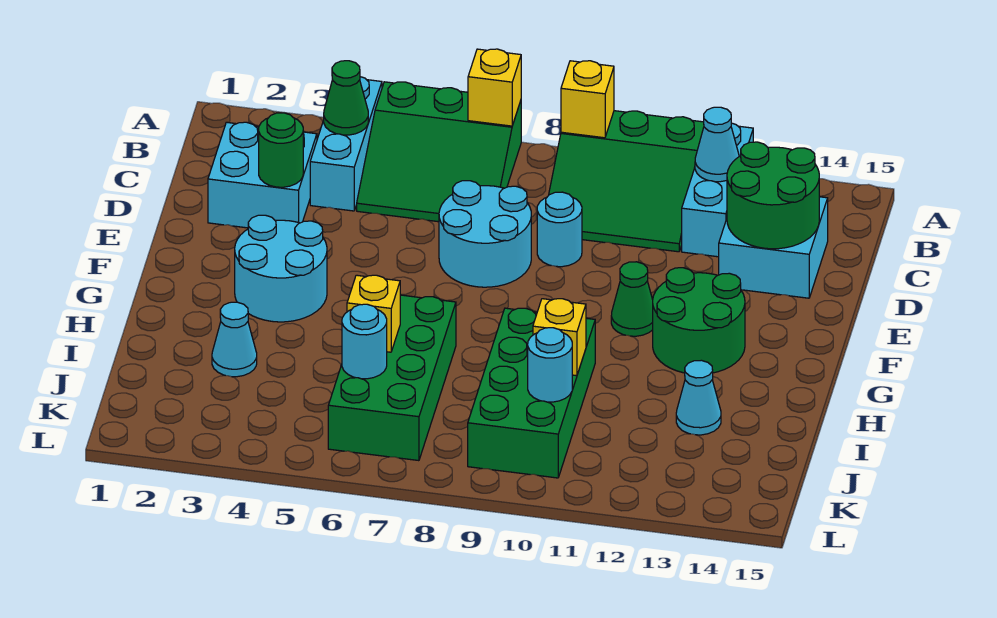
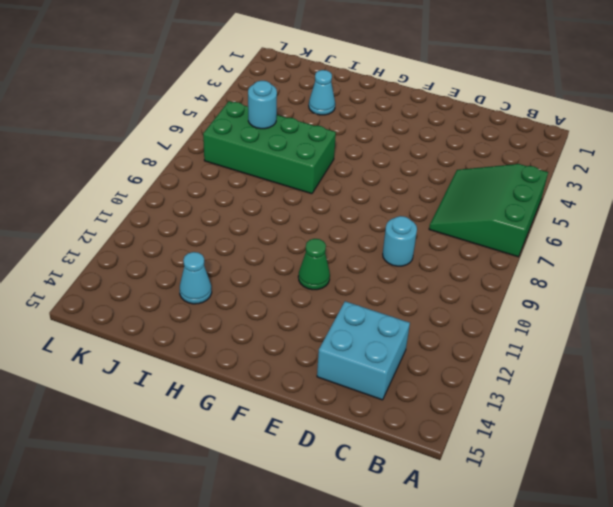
none -> cyan brick A4:C4 level 1
none -> green slope A9:C11 level 1 top A
none -> cyan brick A12:C12 level 1

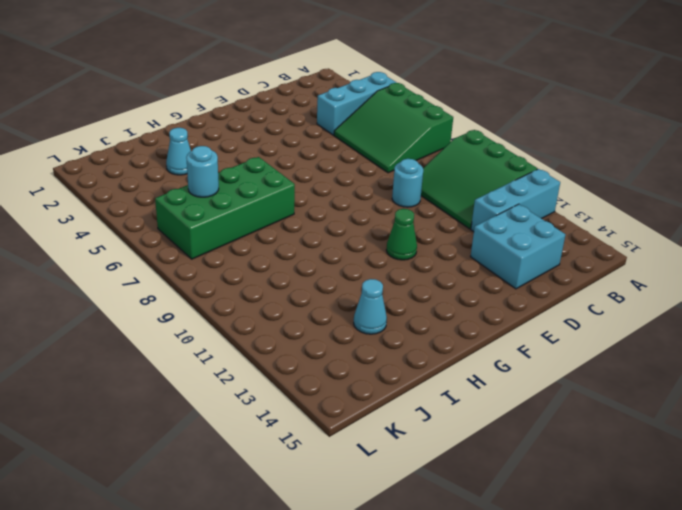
none -> cyan brick C2:D3 level 1
none -> cyan round brick D7:E8 level 1
none -> cyan round brick F3:G4 level 1

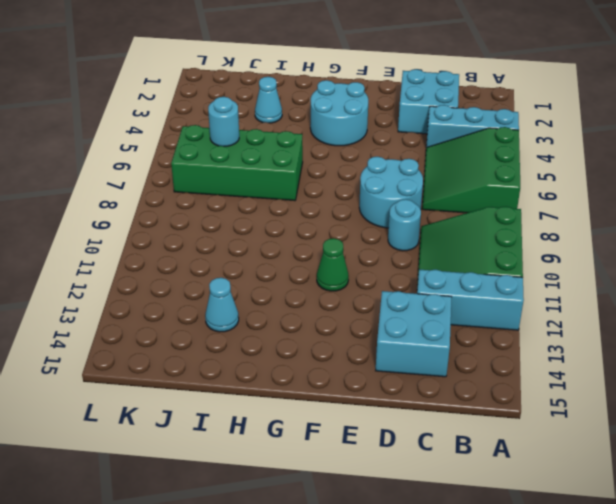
none -> green round brick F12:G13 level 1
none -> green brick H9:K10 level 1
none -> yellow brick A7 level 2

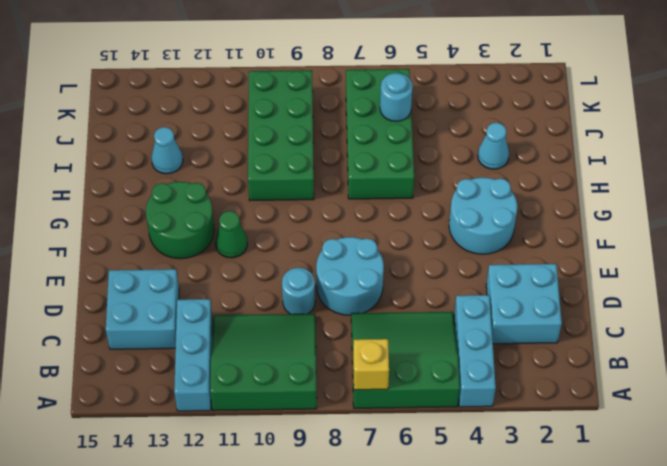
none -> yellow brick A9 level 2
none -> green cone B4 level 2
none -> cyan cone B12 level 2

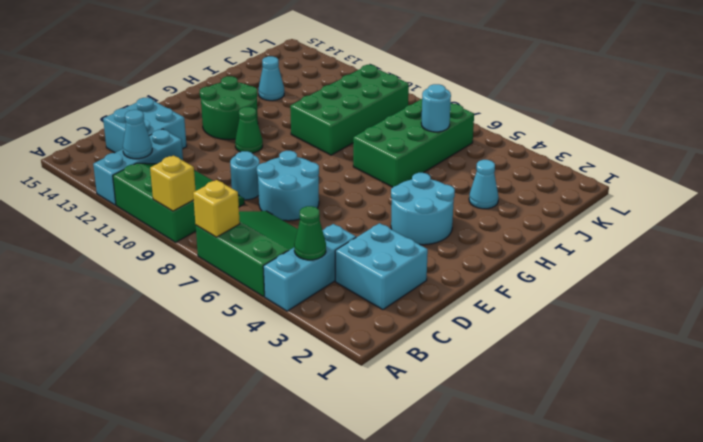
none -> green round brick C13:D14 level 2
none -> green round brick D3 level 2
none -> yellow brick I6 level 2

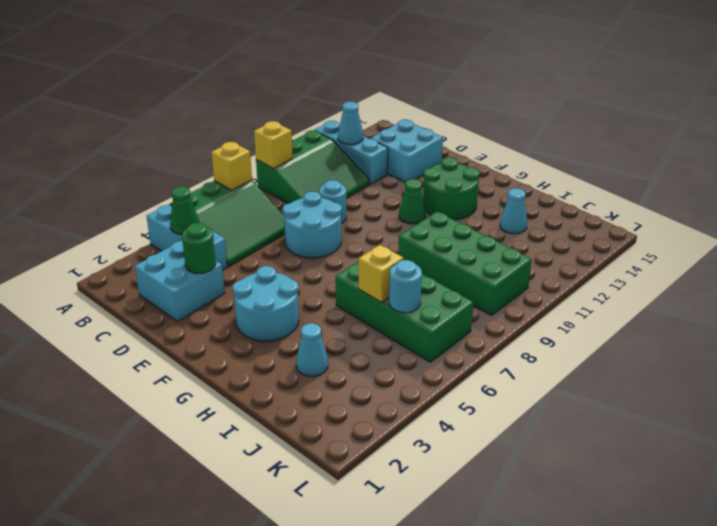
none -> green round brick C13:D14 level 2
none -> yellow brick I10 level 2
none -> cyan round brick J10 level 2

